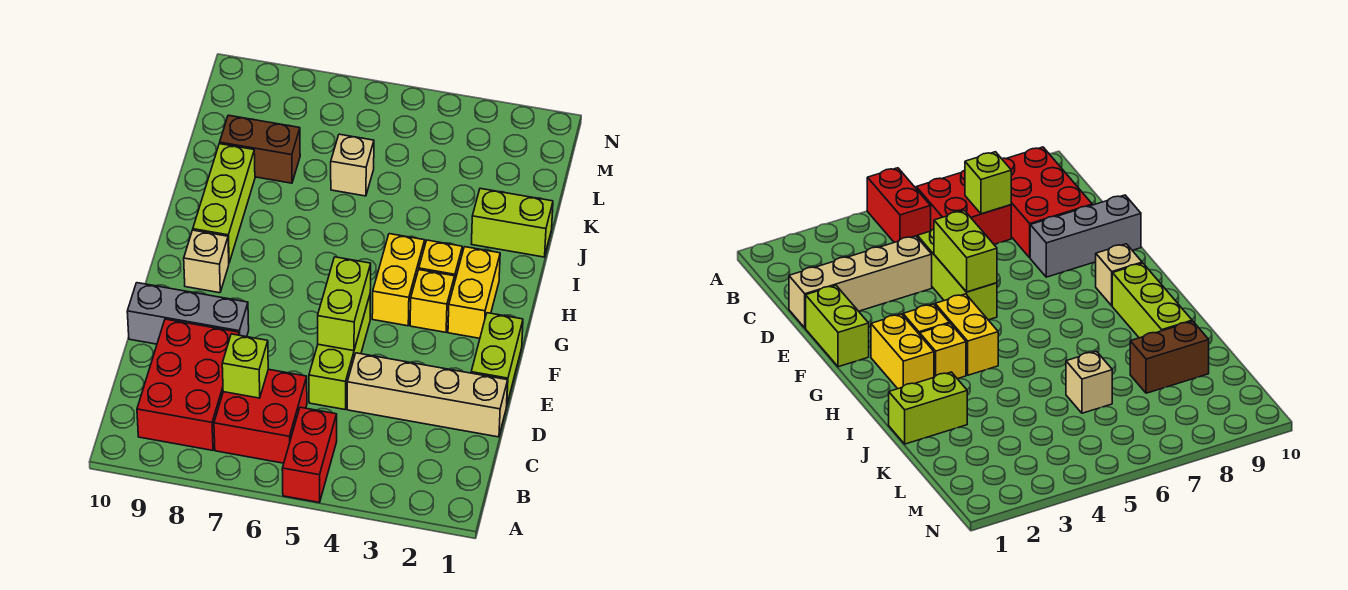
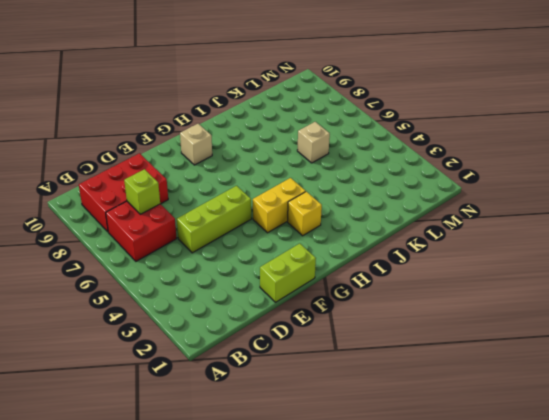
none -> red brick A5:B5 level 1
none -> tan brick D1:D4 level 1
none -> grey brick E8:E10 level 1

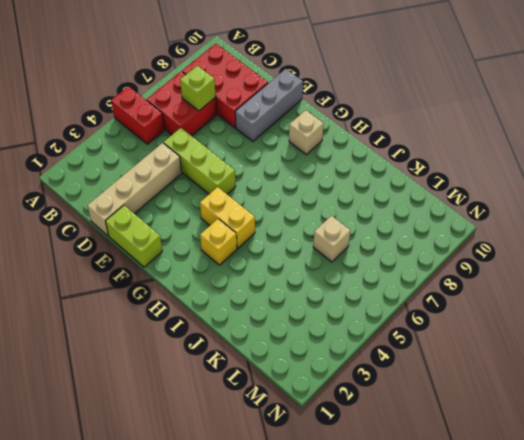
none -> yellow brick G2:H2 level 1
none -> yellow brick G3 level 1
none -> lime brick H9:J9 level 1

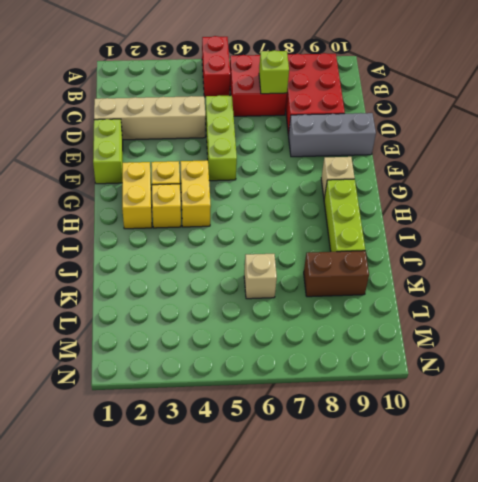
none -> lime brick J1:J2 level 1
none -> lime brick E5:F5 level 2

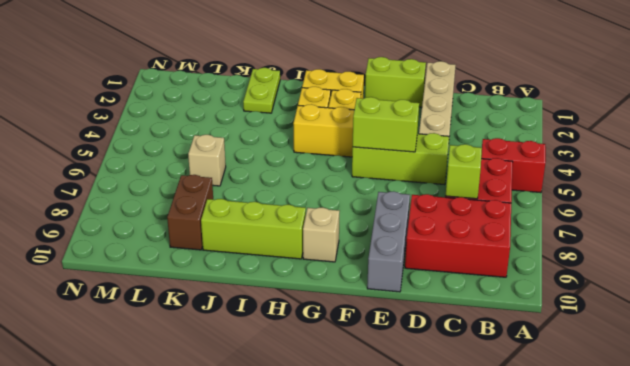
lime plate J1:J2 level 1 -> lime brick J1:J2 level 1

